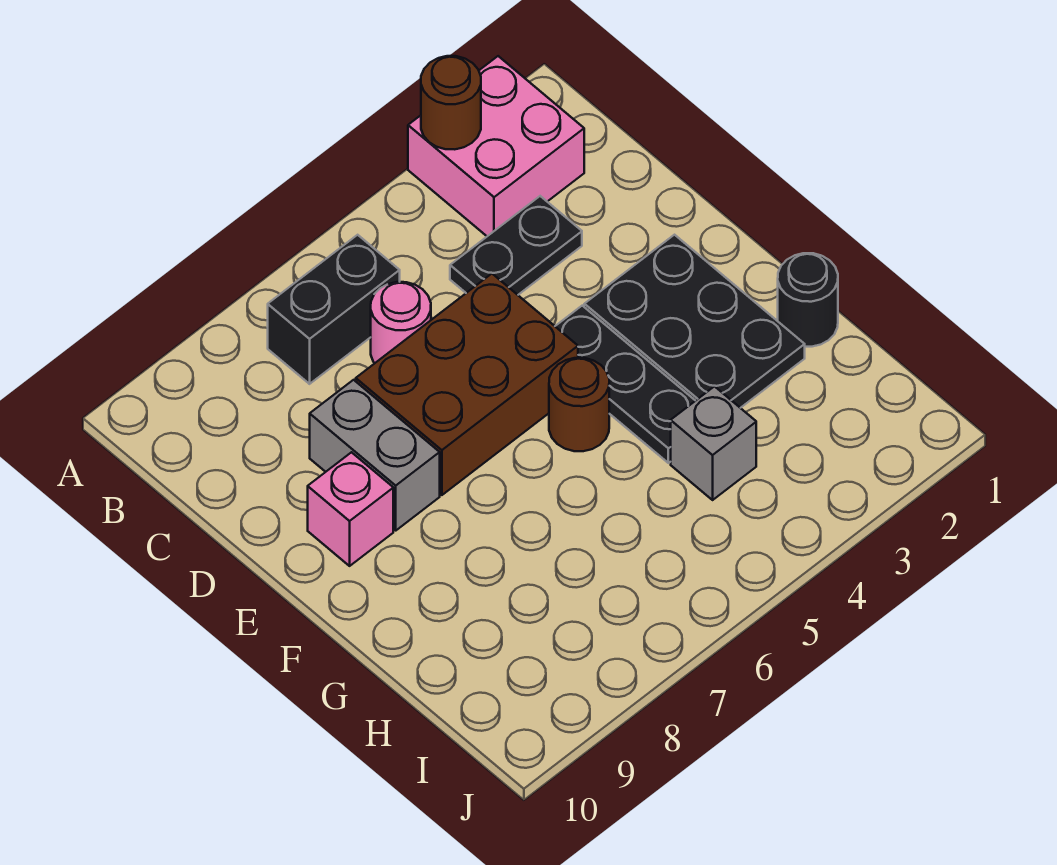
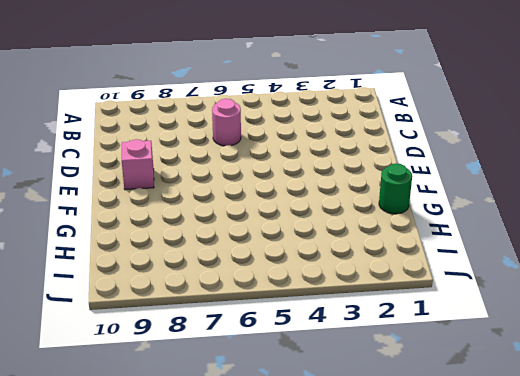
green round brick G1 level 1 -> black round brick G1 level 1
none -> pink brick A2:B3 level 1
none -> black brick B6:B7 level 1
none -> black plate C3:C4 level 1

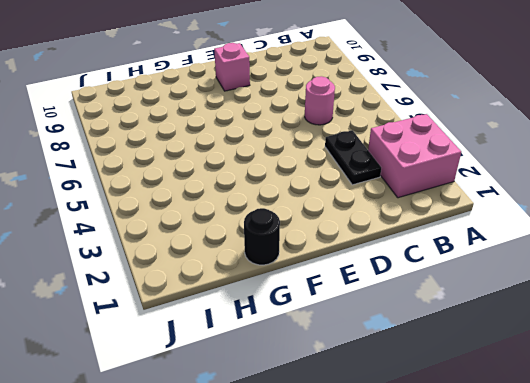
none -> black brick B6:B7 level 1
none -> brown brick D5:E7 level 1
none -> grey brick D8:E8 level 1

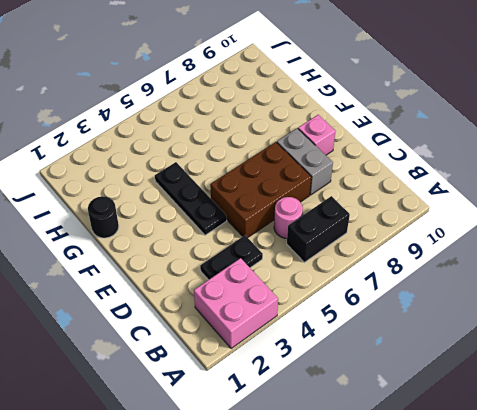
none -> black plate E2:G3 level 1
none -> brown round brick F5 level 1
none -> grey brick H4 level 1

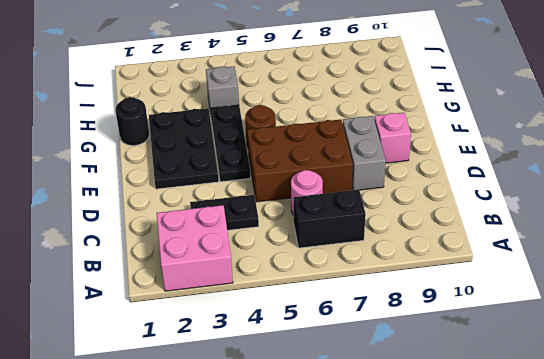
none -> brown round brick A3 level 2

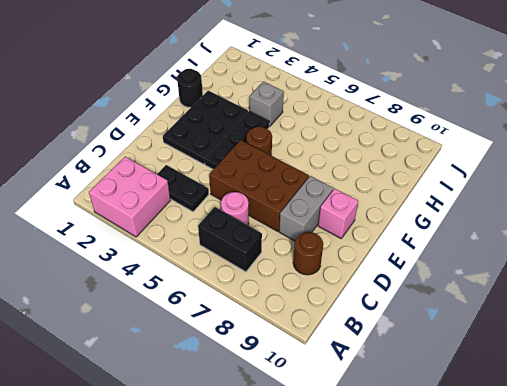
brown round brick C9 level 1 -> brown round brick A3 level 2

